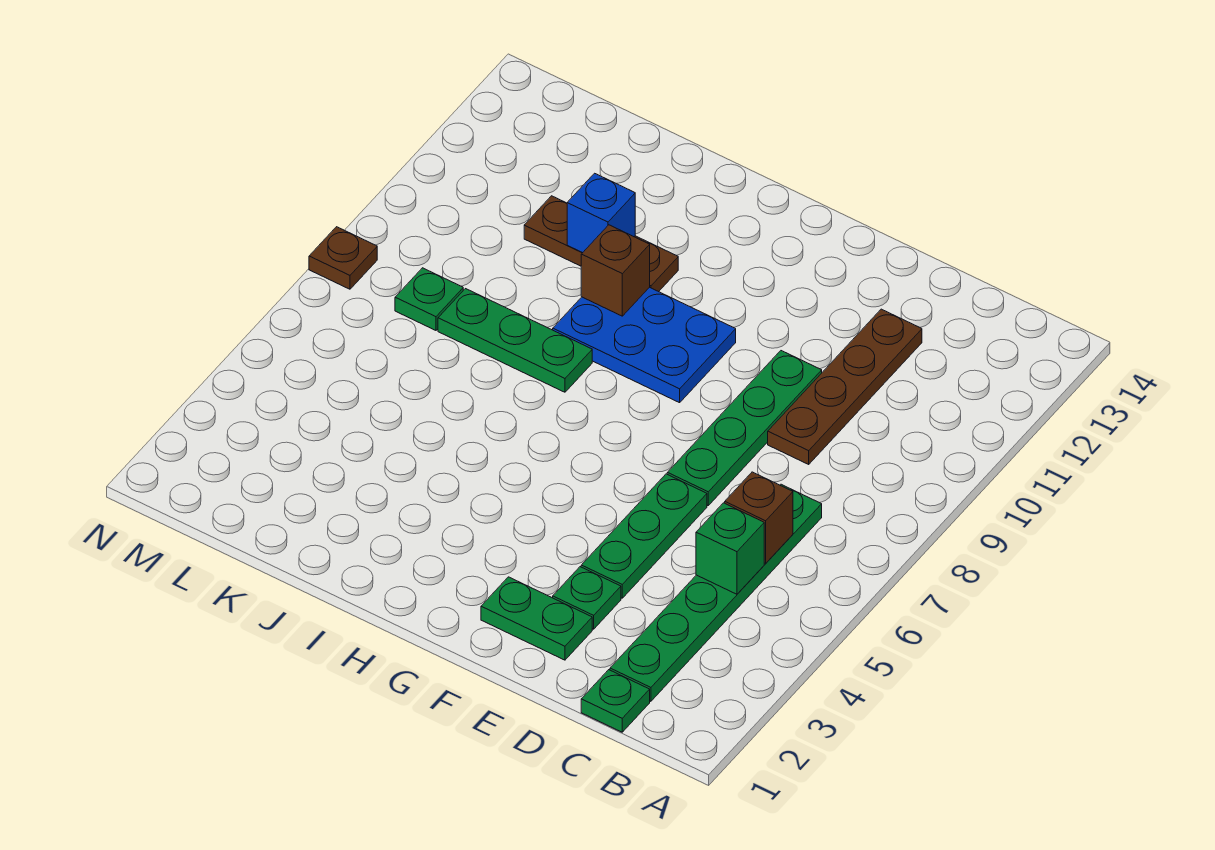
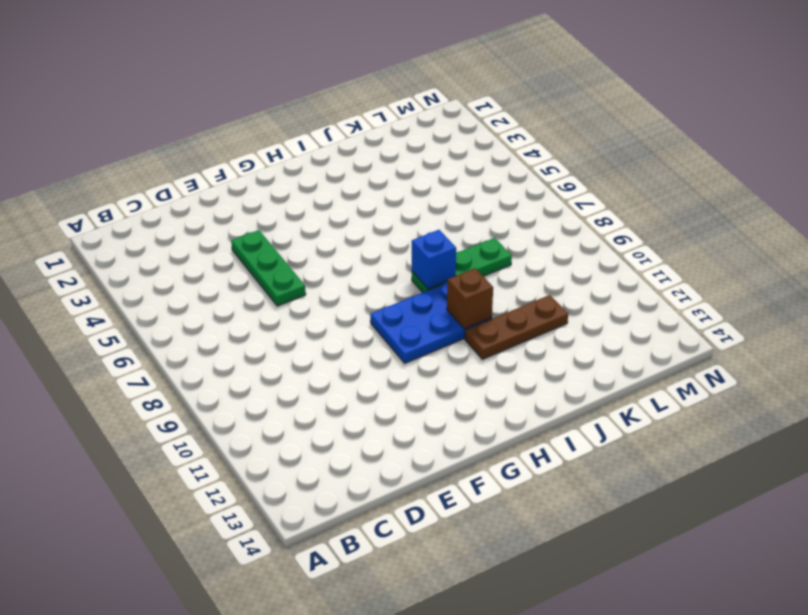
blue brick I8 level 2 -> blue brick J11 level 2
none -> green plate C1 level 1
none -> green plate C2:C7 level 1
none -> brown plate D9:D12 level 1

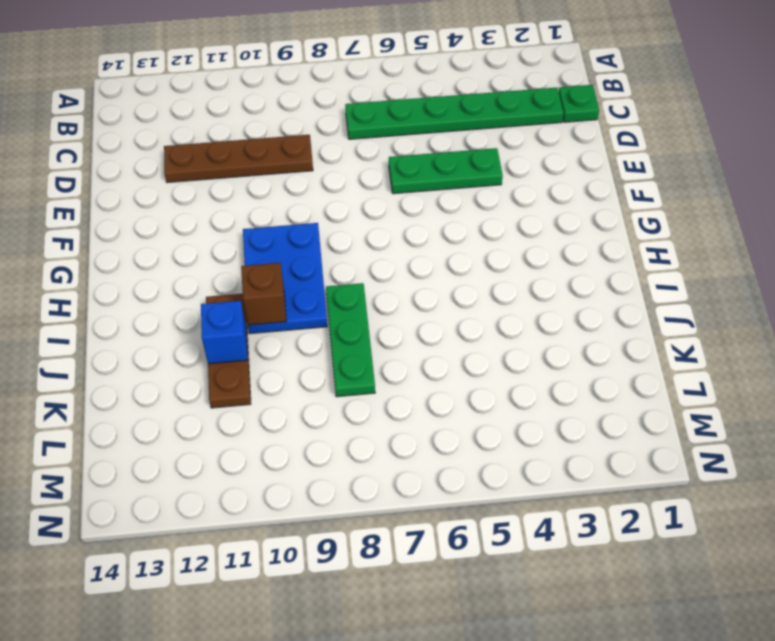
none -> green plate E2:F2 level 1
none -> green plate E3 level 1
none -> green plate E7:E10 level 1

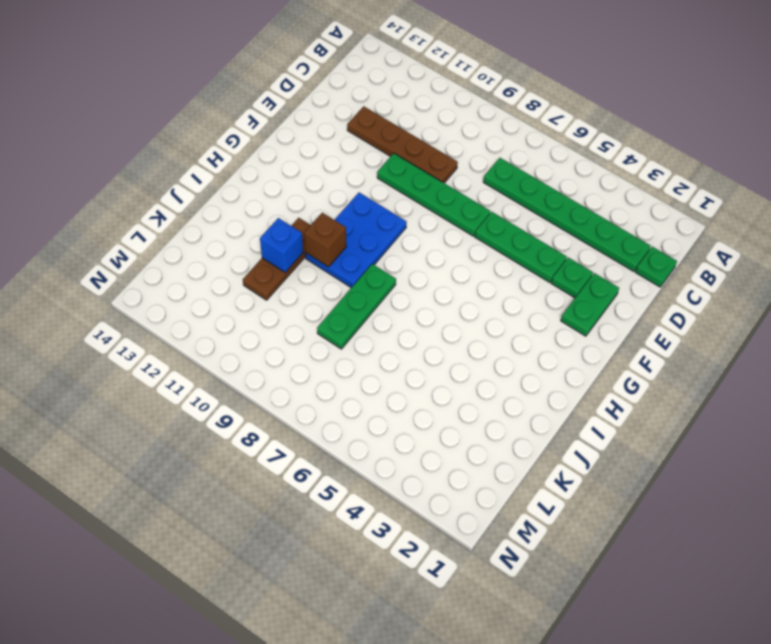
none -> green plate L8 level 1
none -> brown plate N8 level 1
none -> green brick C5 level 2

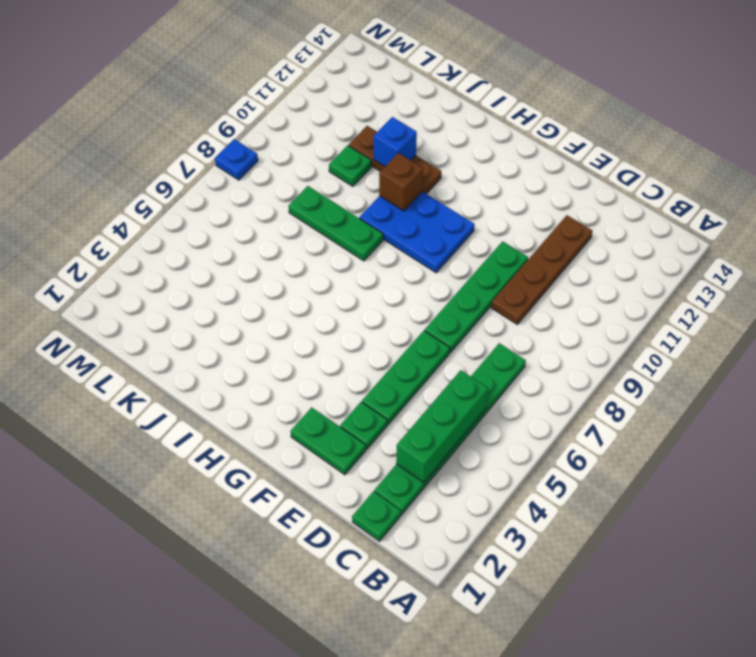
green brick C3:C5 level 2 -> green brick C5 level 2
green plate K10 level 1 -> green plate L8 level 1
blue plate N8 level 1 -> brown plate N8 level 1
none -> brown brick C6 level 2

